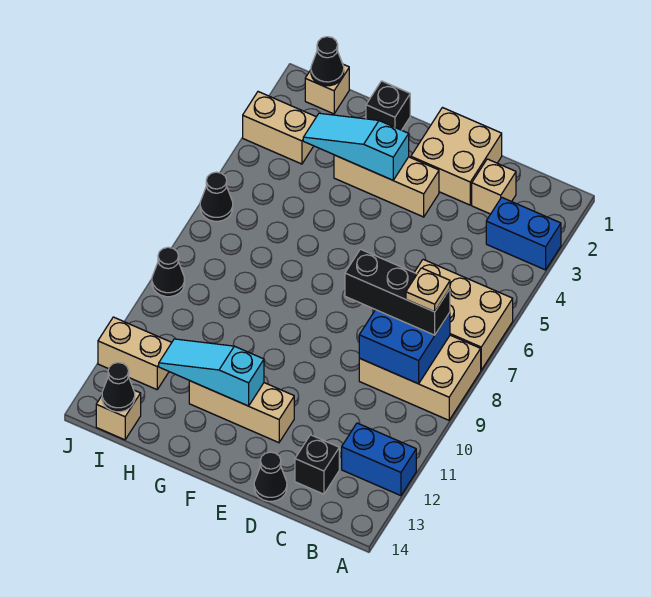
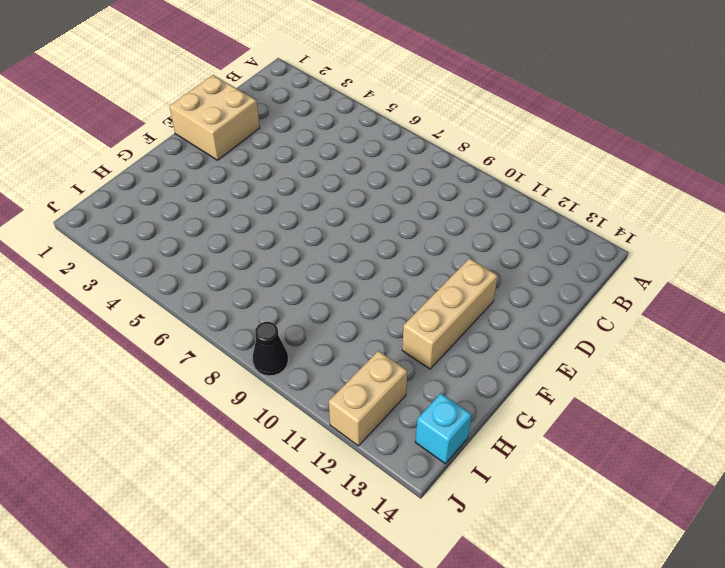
cyan brick I14 level 1 -> tan brick I14 level 1
none -> blue brick A3:B3 level 1
none -> tan brick A6:C7 level 1
none -> tan brick A8:C9 level 1

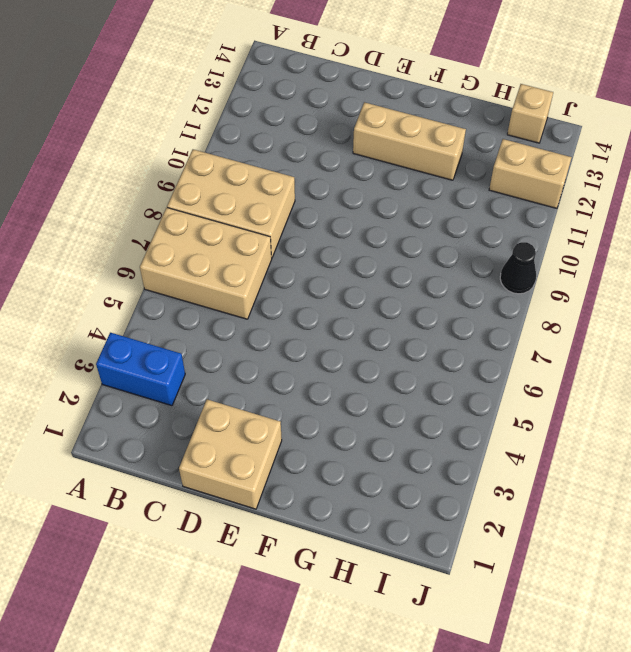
none -> blue brick A12:B12 level 1
none -> tan brick C2 level 1
none -> black brick C13 level 1

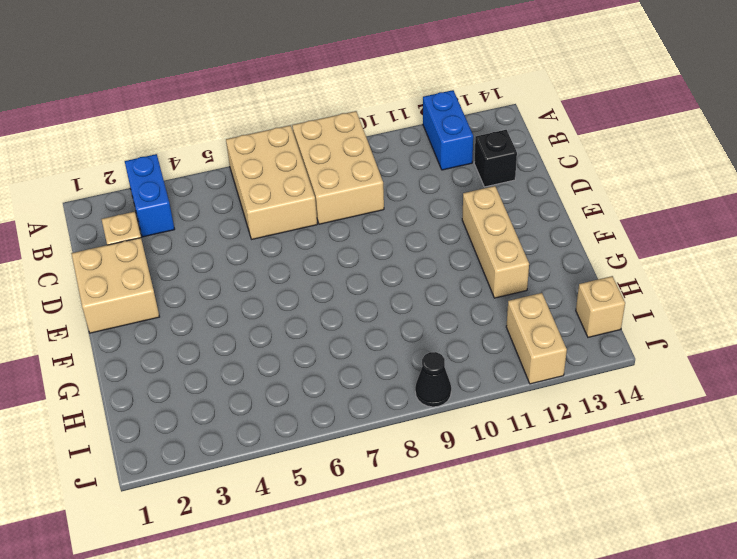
none -> black cone D14 level 1
none -> tan brick E3:G3 level 1
none -> black brick G1 level 1

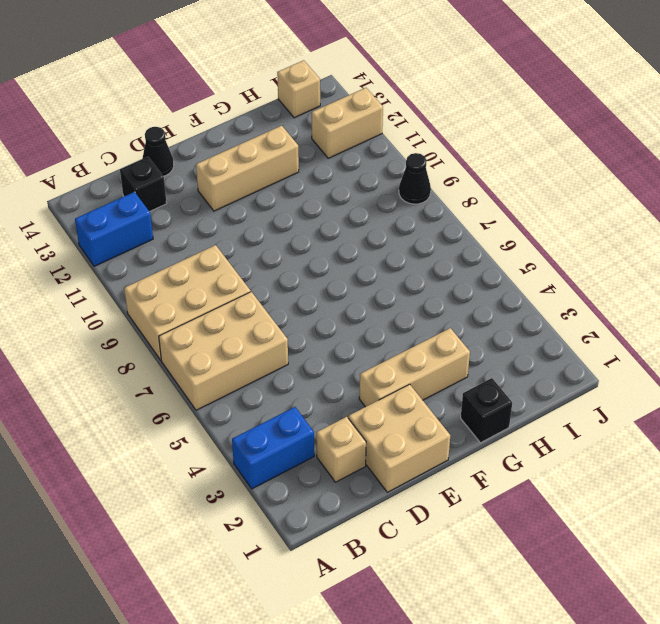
none -> tan brick I1 level 1
none -> tan brick I3:J3 level 1
none -> black cone J6 level 1

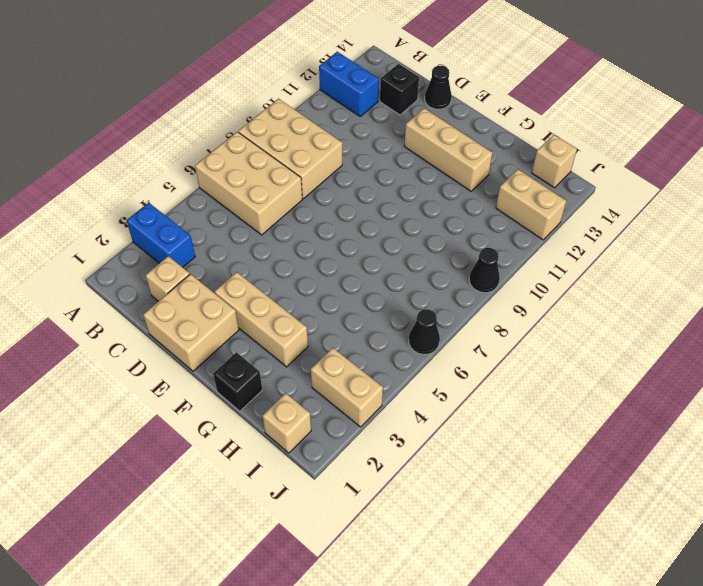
none -> blue brick B8:C9 level 2
none -> cyan slope F3:H3 level 2 top F
none -> cyan slope F12:H12 level 2 top F

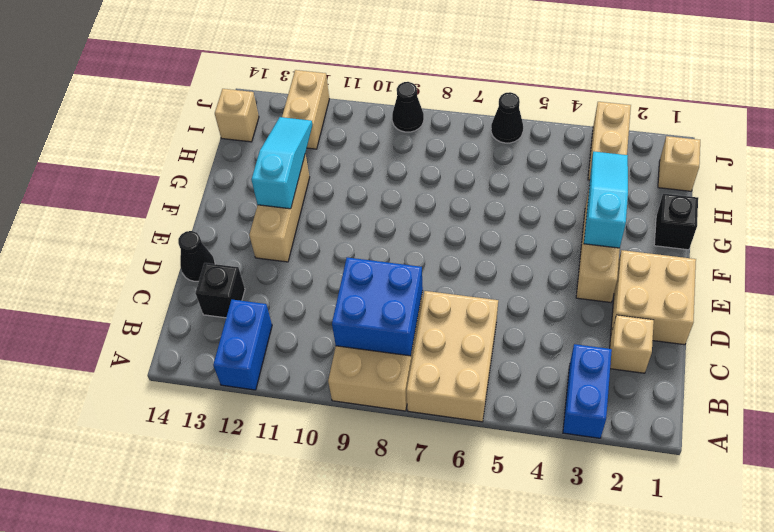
none -> black cone I1 level 2
none -> black cone I14 level 2
none -> black brick B8:D8 level 3

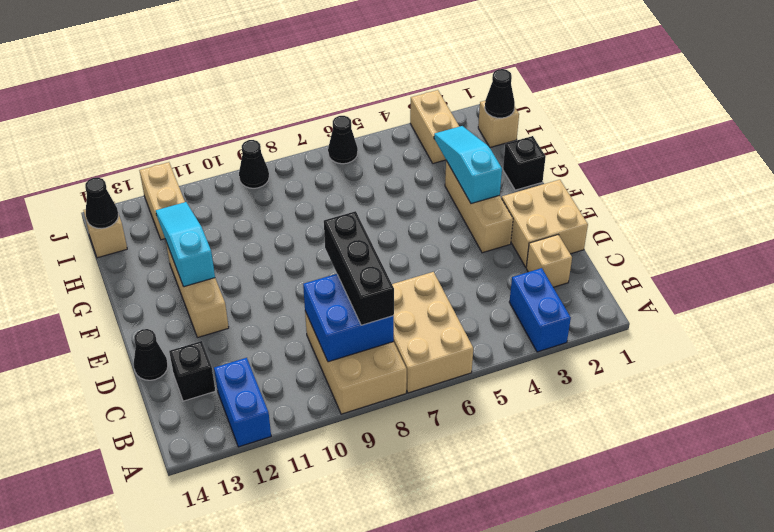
none -> tan plate B8 level 4

